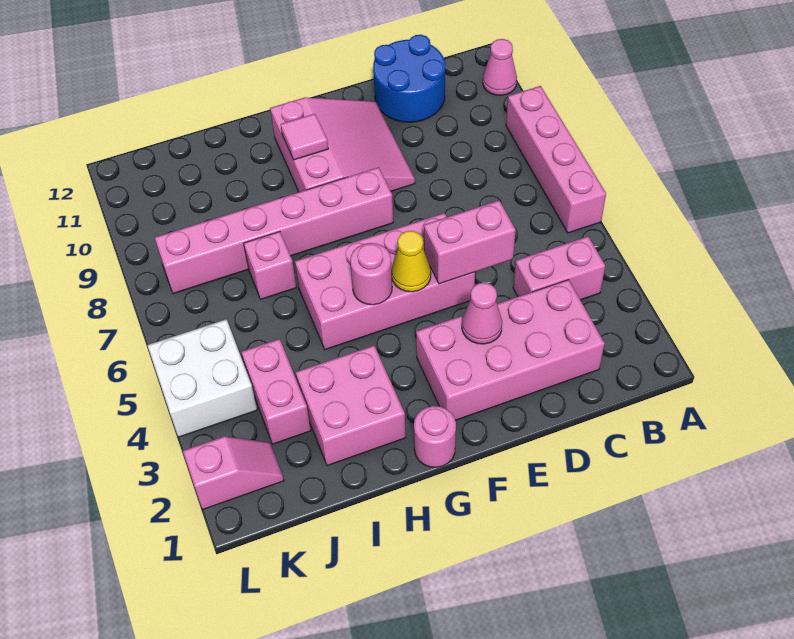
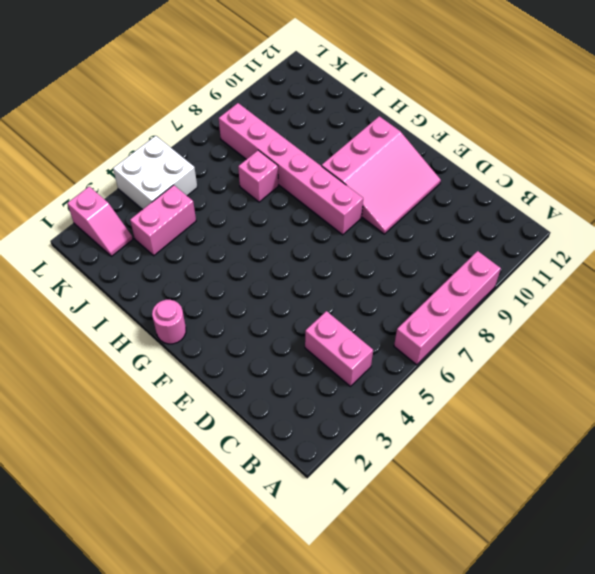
none -> pink cone A11 level 1
none -> pink brick C2:F3 level 1
none -> blue round brick C11:D12 level 1

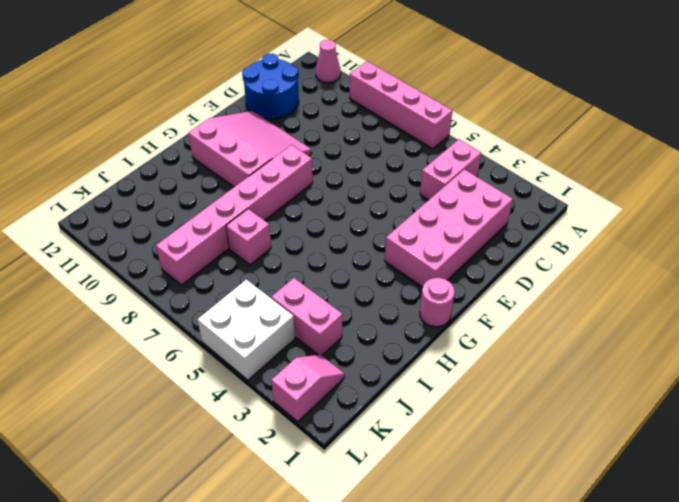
none -> pink brick E5:H6 level 1
none -> pink brick H2:I3 level 1
none -> pink brick D5:E5 level 2

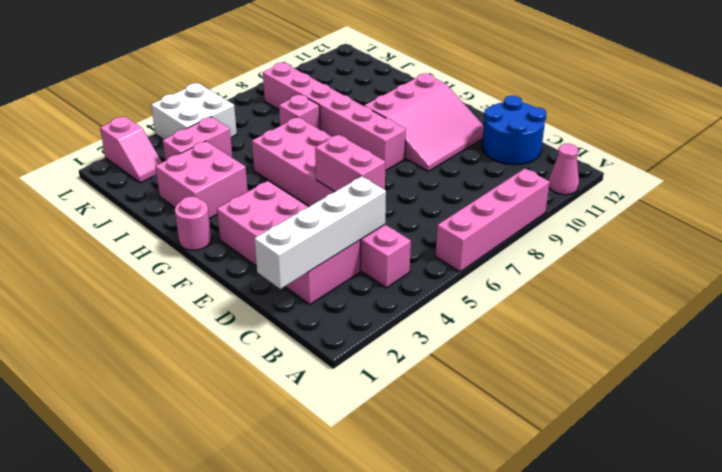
white brick C1:C4 level 2 -> none
none -> pink cone E3 level 2
none -> yellow cone F5 level 2
none -> pink round brick G5 level 2

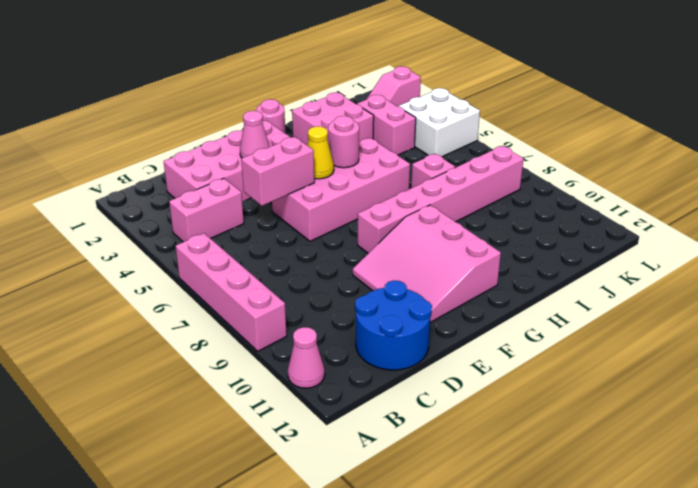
none -> pink tile G10 level 2

